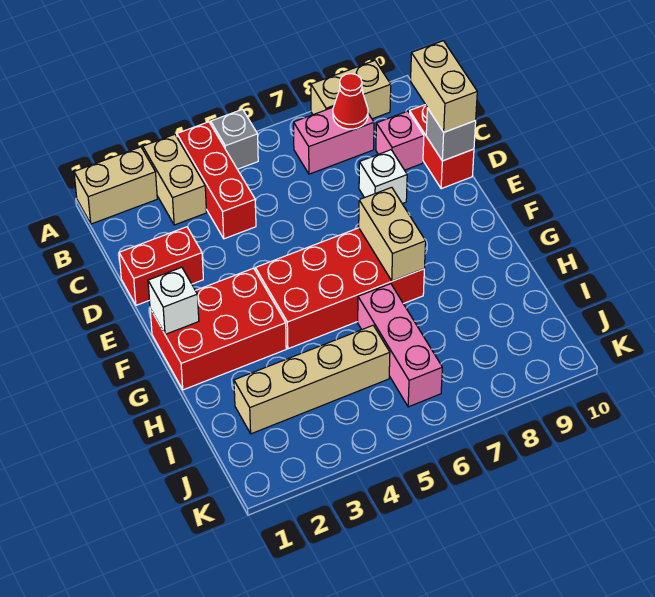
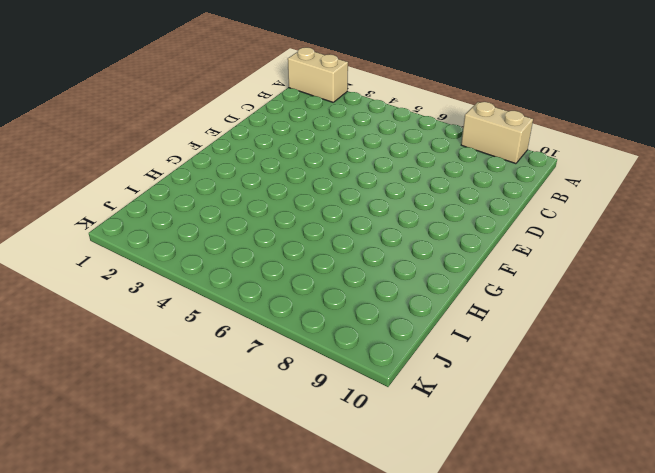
none -> tan brick A3:B3 level 1
none -> red brick A4:C4 level 1
none -> grey brick A5 level 1

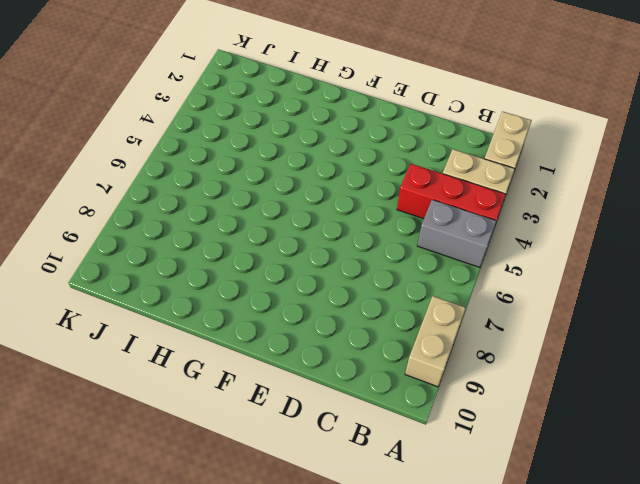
grey brick A5:B5 level 1 -> grey brick A5 level 1
none -> pink brick B7:B8 level 1
none -> pink brick C9 level 1
none -> red brick C10:D10 level 1

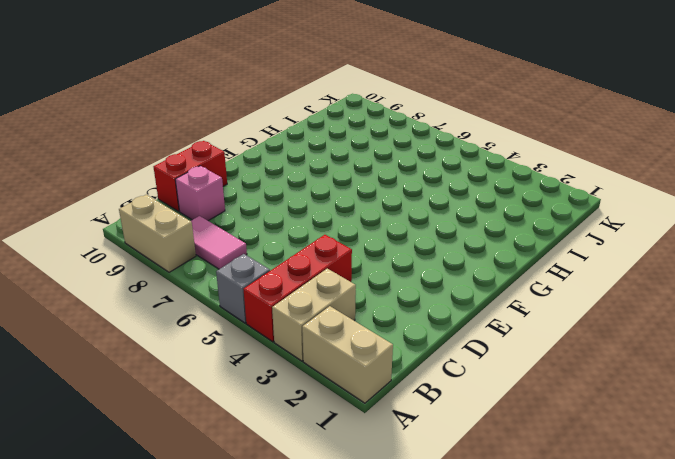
pink tile B7:B8 level 1 -> pink brick B7:B8 level 1
none -> red brick D1:D2 level 1
none -> white brick D8 level 1
none -> red brick F1:G3 level 1

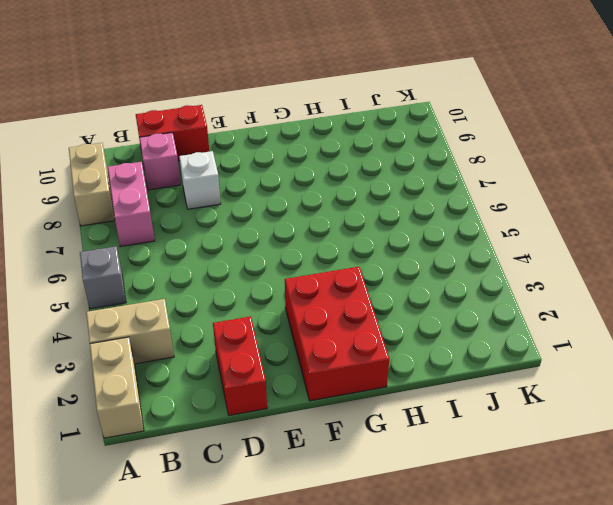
none -> red brick A4:C4 level 1
none -> red brick F4:G7 level 1
none -> pink brick H6:J6 level 1

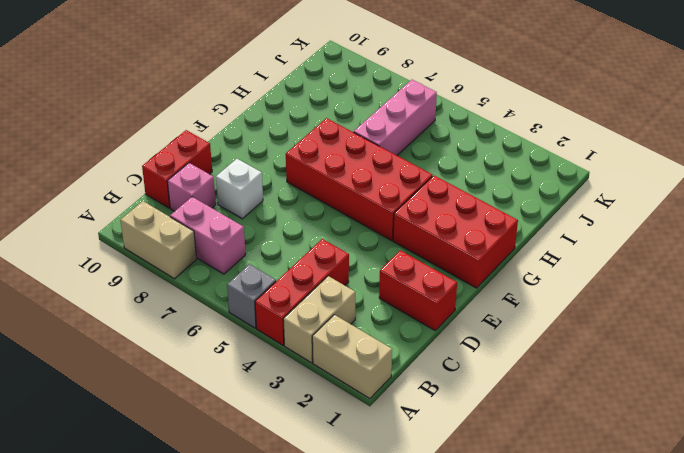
none -> tan brick I2:I5 level 1
none -> red cone B8 level 2
none -> grey brick D10 level 2

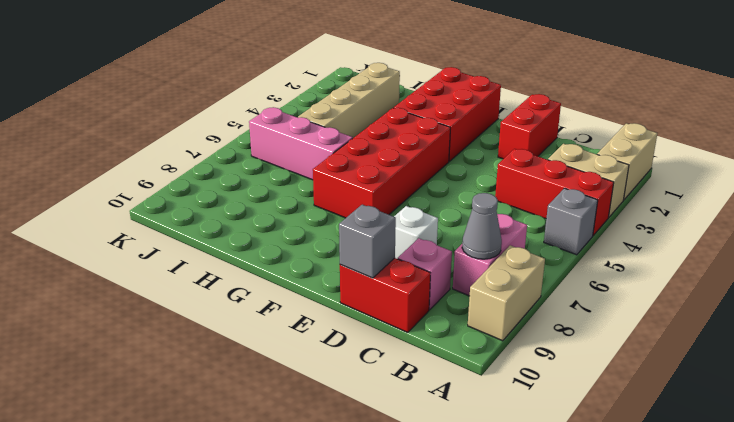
grey cone B8 level 2 -> red cone B8 level 2
none -> white brick F1 level 2
none -> tan brick F7:G7 level 2
none -> tan brick C10:D10 level 3

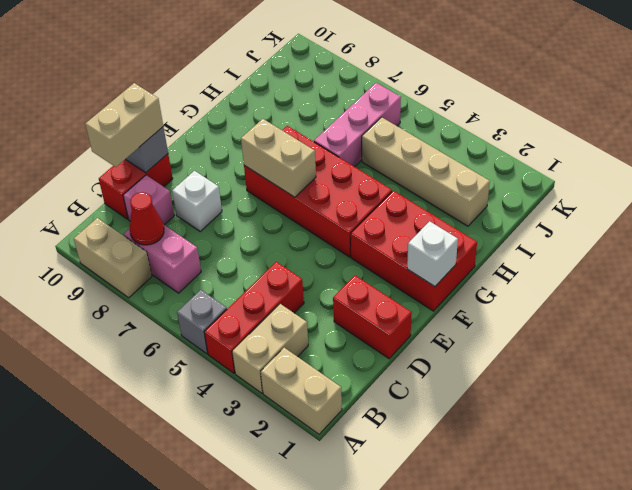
tan brick F6:F7 level 2 -> tan brick F7:G7 level 2

